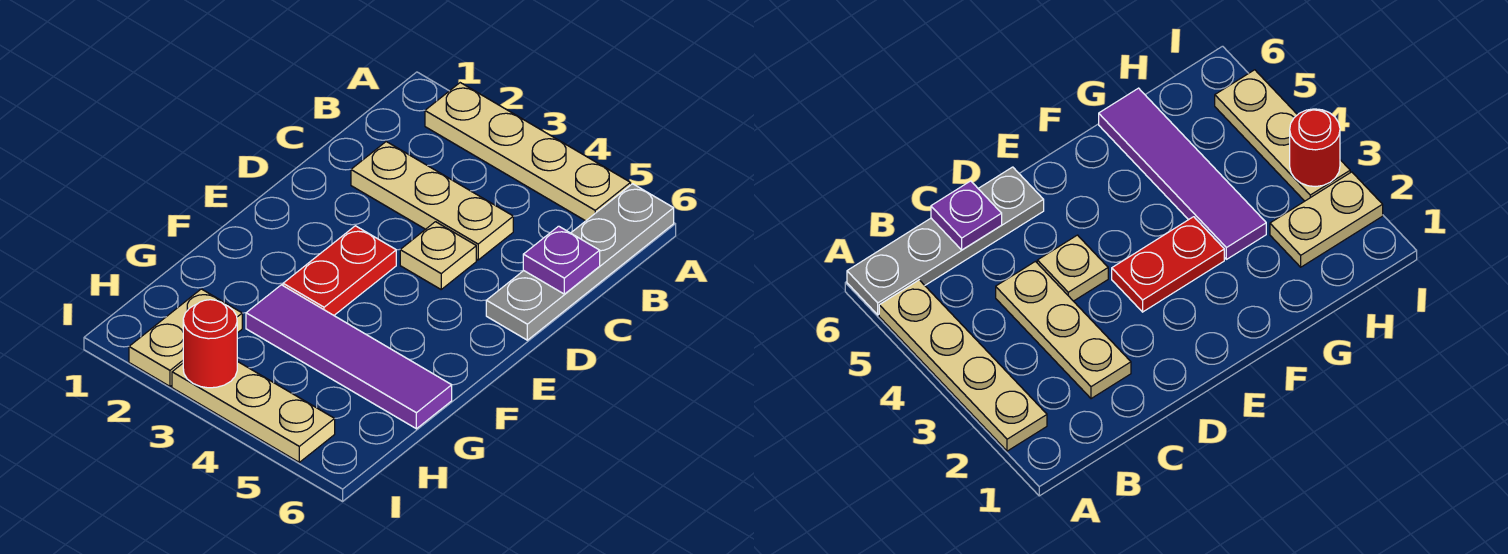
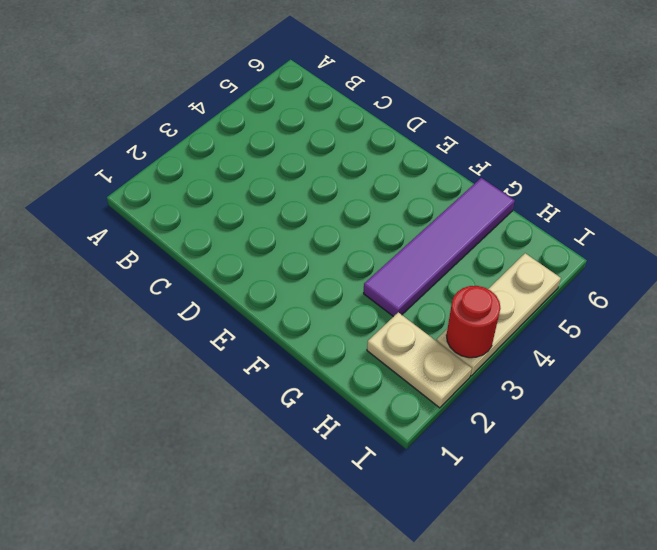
none -> tan plate A2:A5 level 1
none -> grey plate A6:D6 level 1

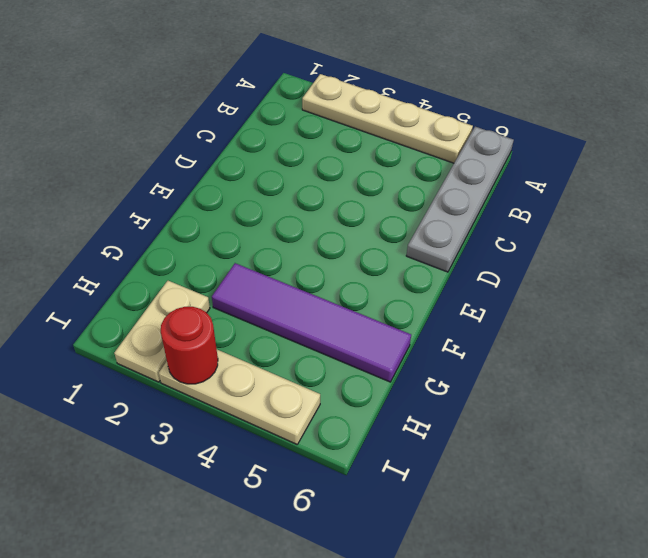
none -> tan plate C2:C4 level 1
none -> tan plate D4 level 1

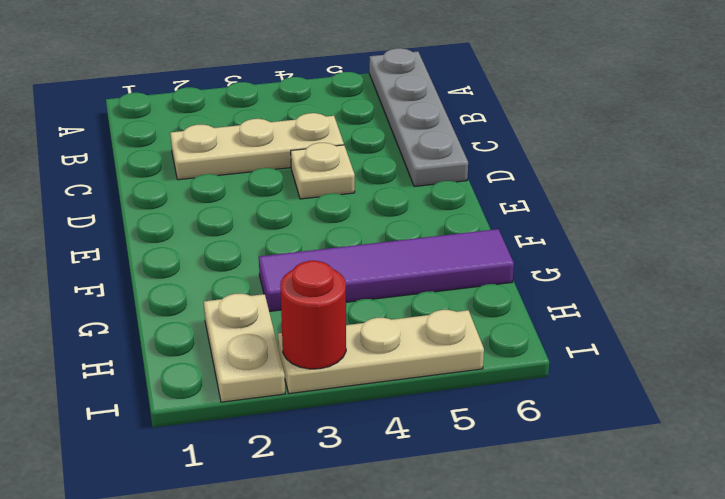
none -> tan plate A2:A5 level 1
none -> red plate E3:F3 level 1

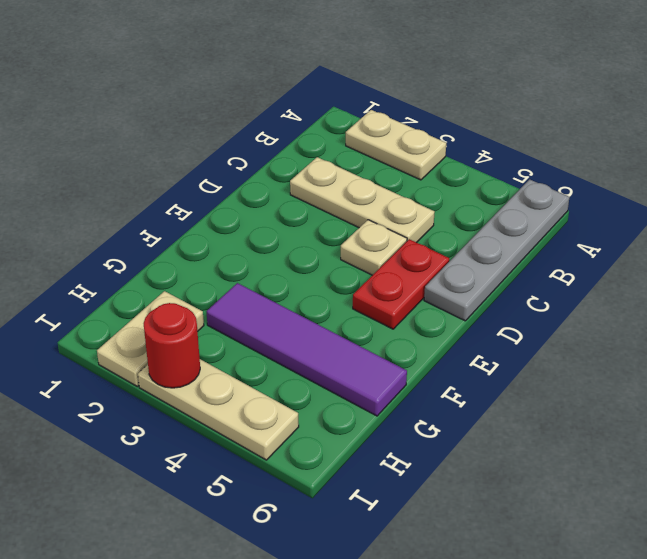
tan plate A2:A3 level 1 -> tan plate A2:A5 level 1
red plate D5:E5 level 1 -> red plate E3:F3 level 1
none -> purple plate C6 level 2

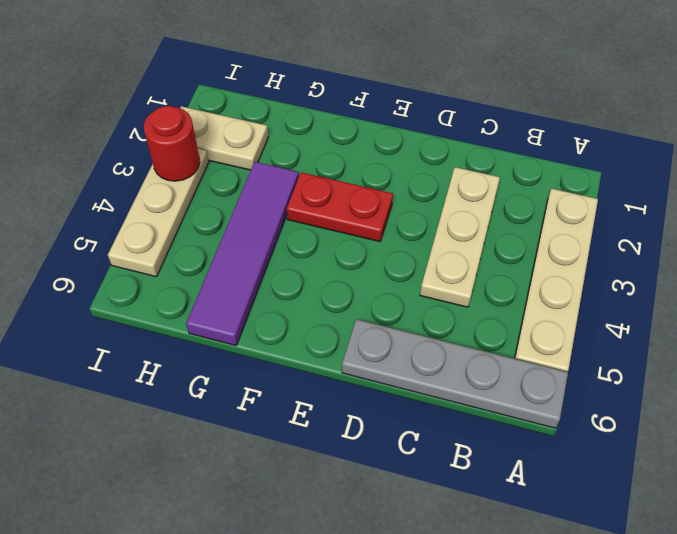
none -> tan plate D4 level 1
none -> purple plate C6 level 2

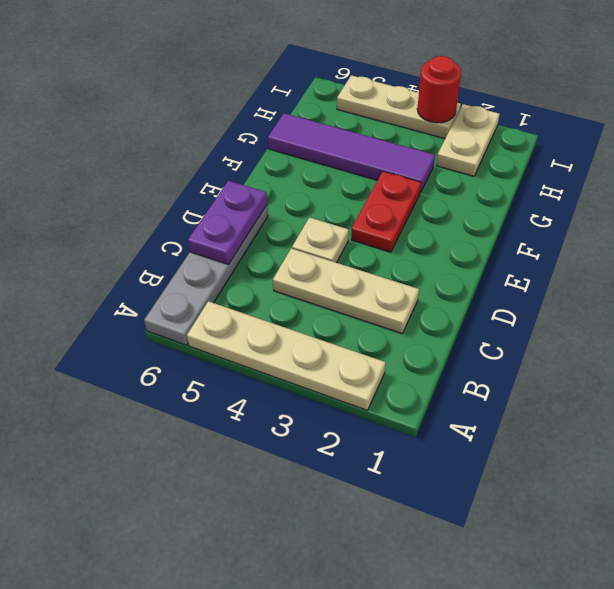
purple plate C6:D6 level 2 -> purple plate C6 level 2

